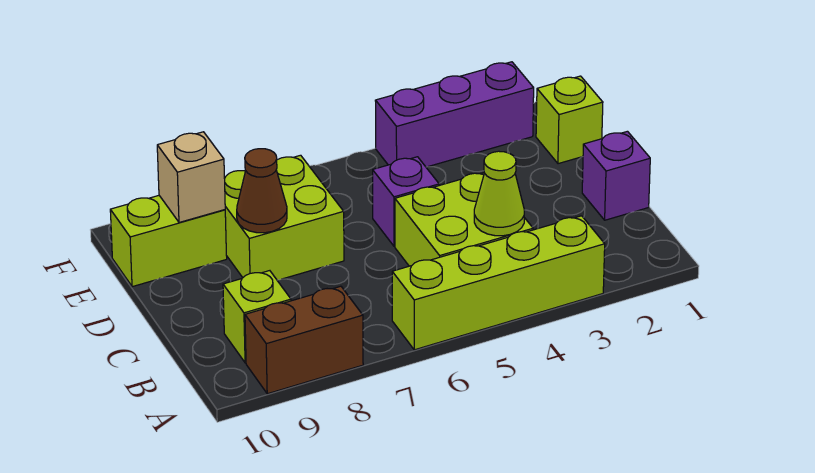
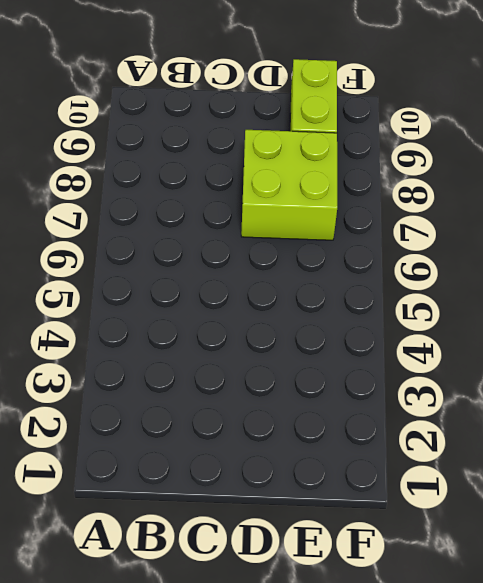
none -> lime brick A3:A6 level 1
none -> brown brick A8:A9 level 1
none -> lime brick B4:C5 level 1

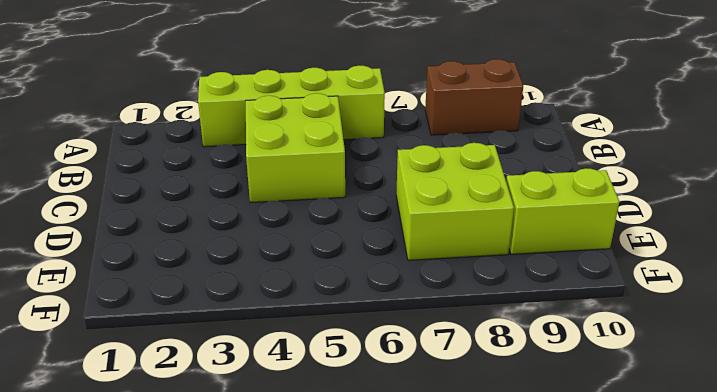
none -> lime brick B9 level 1
none -> purple brick C1 level 1
none -> purple brick D5 level 1

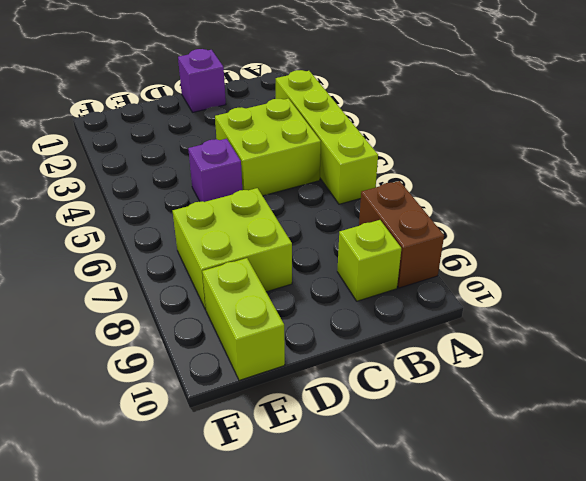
none -> lime brick E1 level 1
none -> purple brick F2:F4 level 1
none -> lime cone B4 level 2

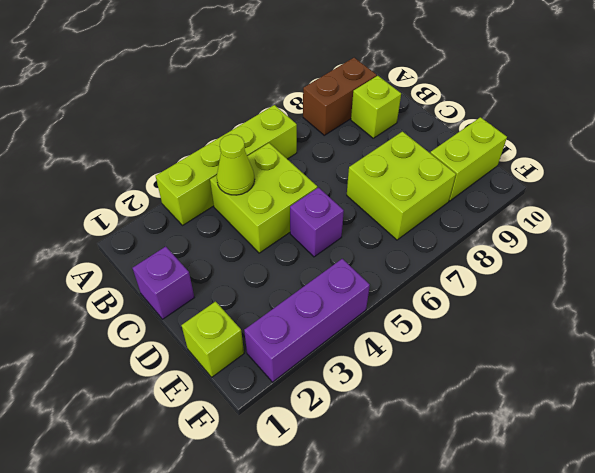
none -> brown cone D8 level 2
none -> tan brick E9 level 2

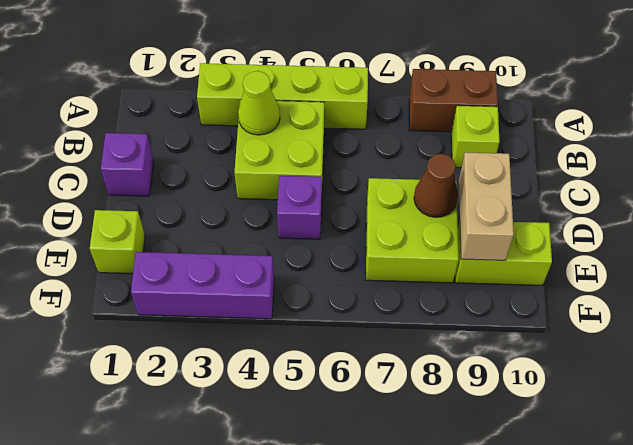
tan brick D9:E9 level 2 -> tan brick E9 level 2

